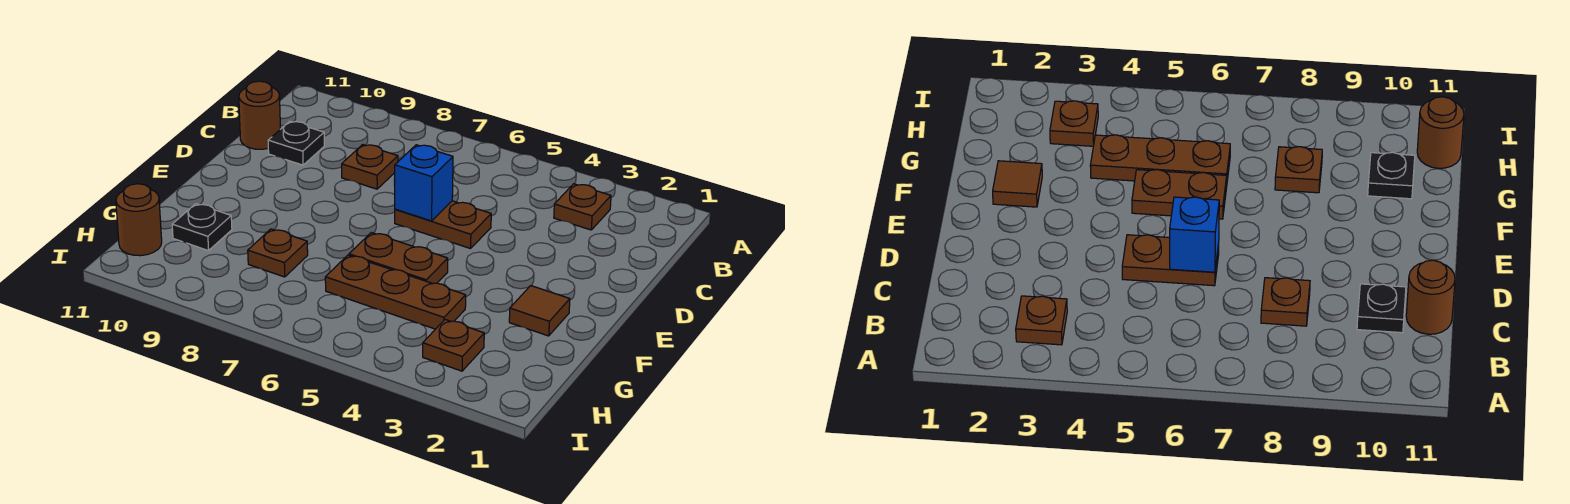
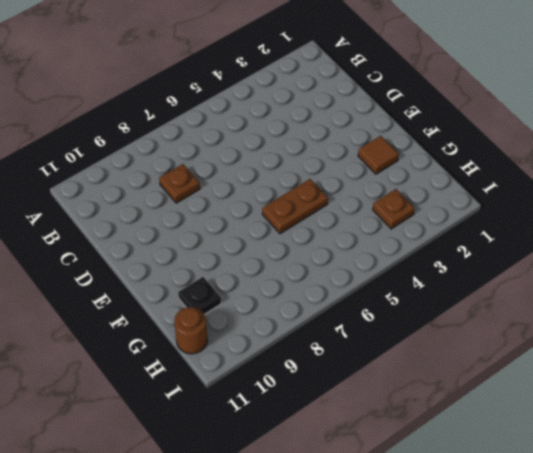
none -> brown plate B3 level 1
none -> black plate C10 level 1
none -> brown round brick C11 level 1

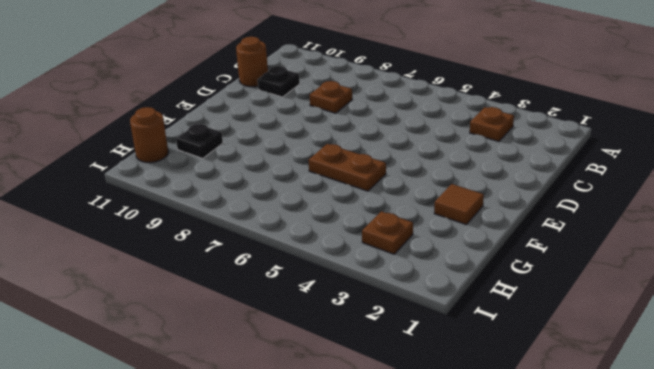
none -> brown plate D5:D6 level 1
none -> brown plate G4:G6 level 1
none -> brown plate G8 level 1

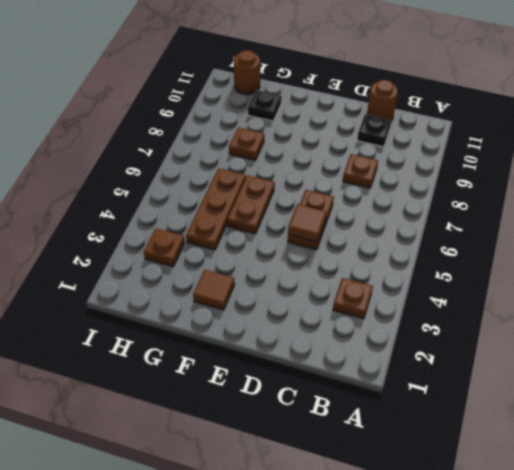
brown tile D5 level 2 -> none
none -> blue brick D6 level 2

